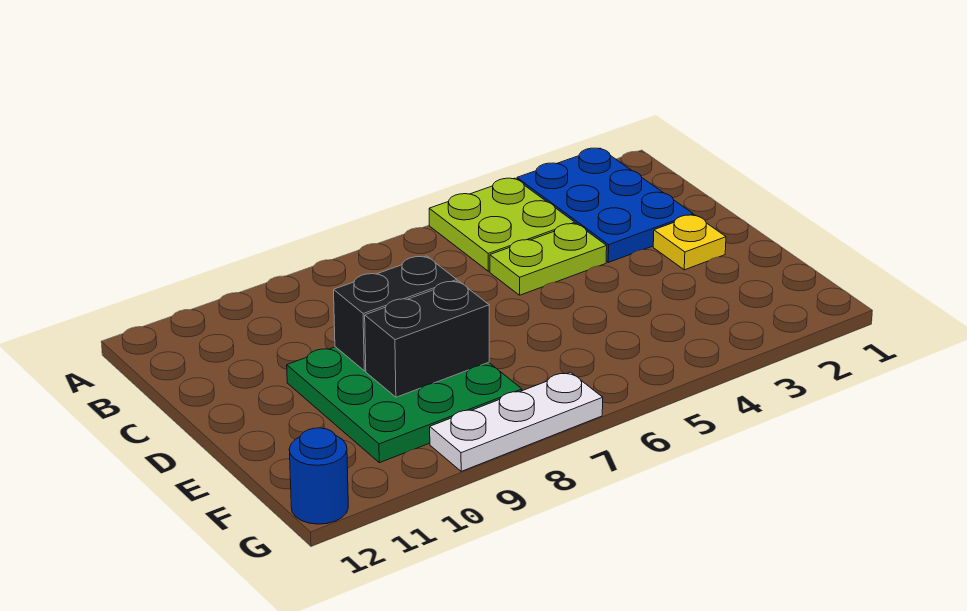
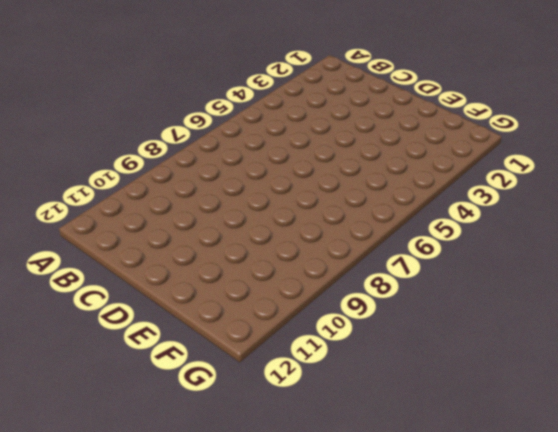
none -> blue plate A2:C3 level 1
none -> lime plate A4:B5 level 1

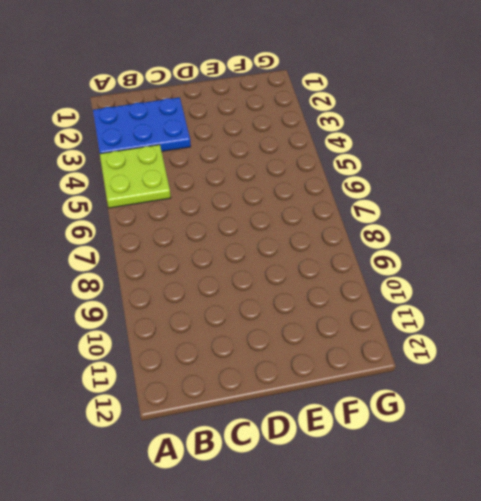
none -> lime plate C4:C5 level 1
none -> yellow plate D2 level 1

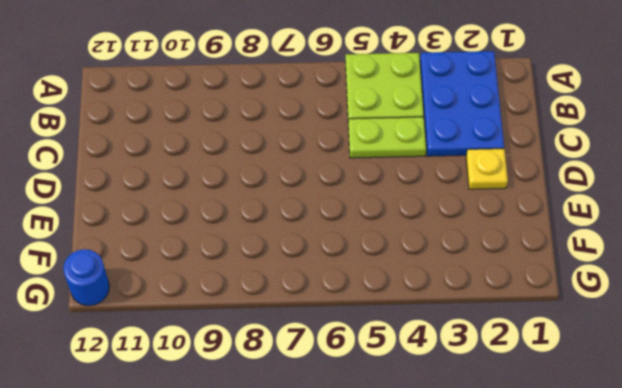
none -> green plate D8:F10 level 1
none -> white plate G7:G9 level 1

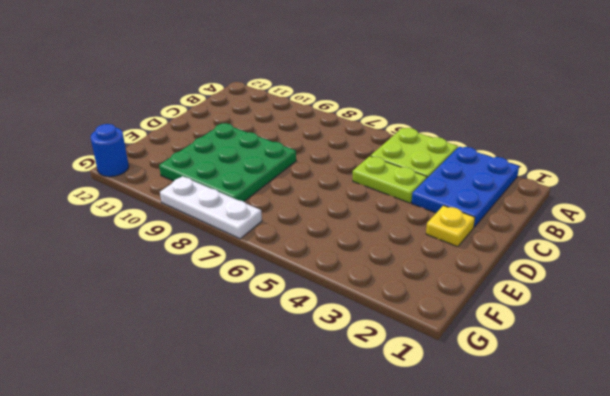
none -> black brick D8:D9 level 2
none -> black brick E8:E9 level 2

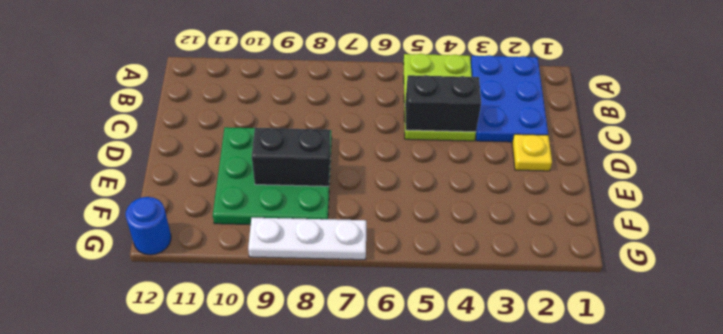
black brick C4:C5 level 2 -> black brick D8:D9 level 2

